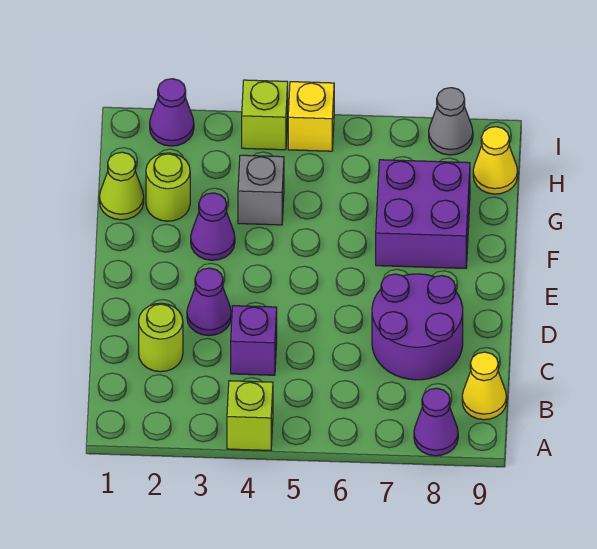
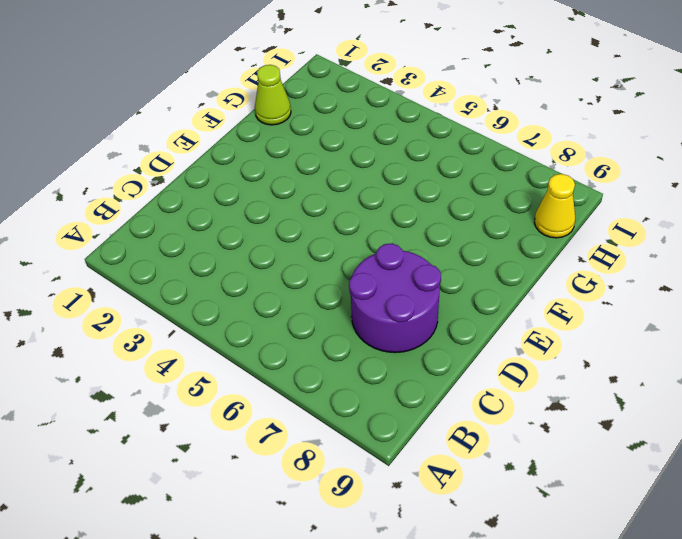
none -> lime brick A4 level 1
none -> purple cone A8 level 1
none -> yellow cone B9 level 1

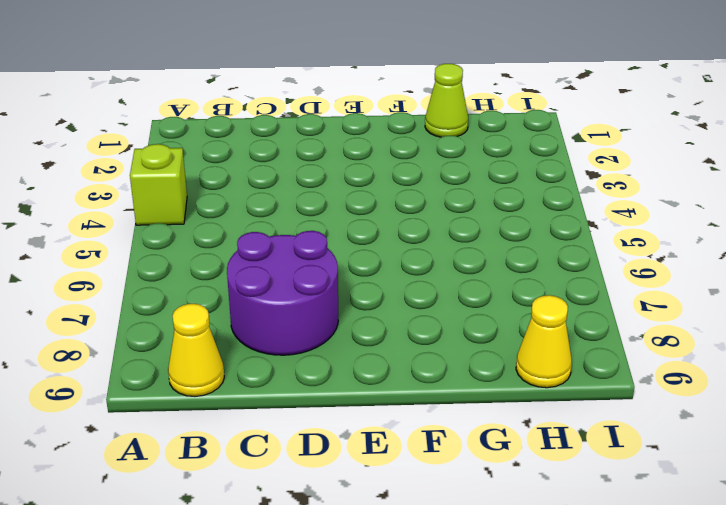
none -> purple cone A8 level 1
none -> lime round brick C2 level 1
none -> purple brick C4 level 1

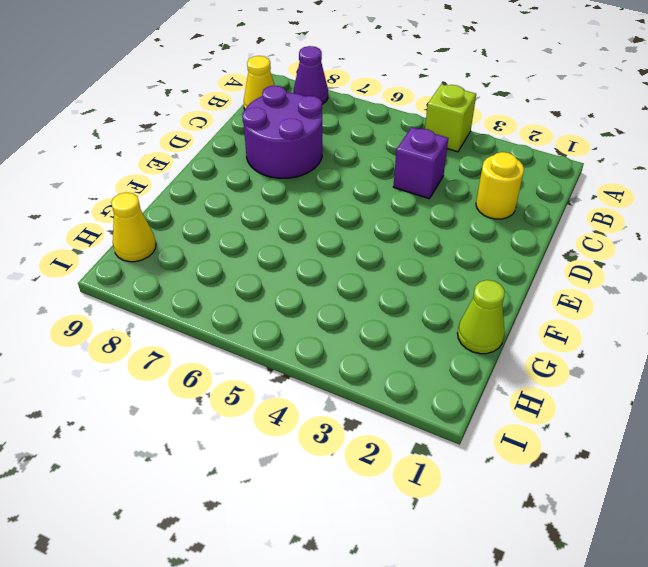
yellow round brick C2 level 1 -> lime round brick C2 level 1
none -> purple cone D3 level 1
none -> purple cone F3 level 1
none -> purple brick F7:G8 level 1

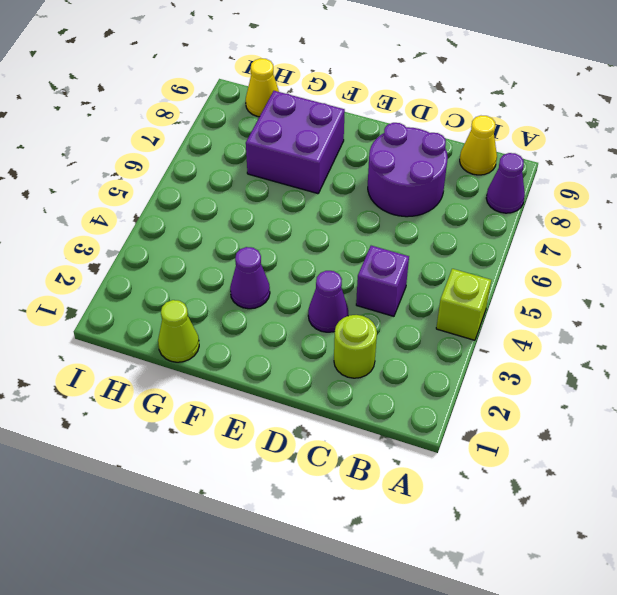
none -> lime round brick G2 level 1
none -> grey brick G4 level 1
none -> purple cone I2 level 1

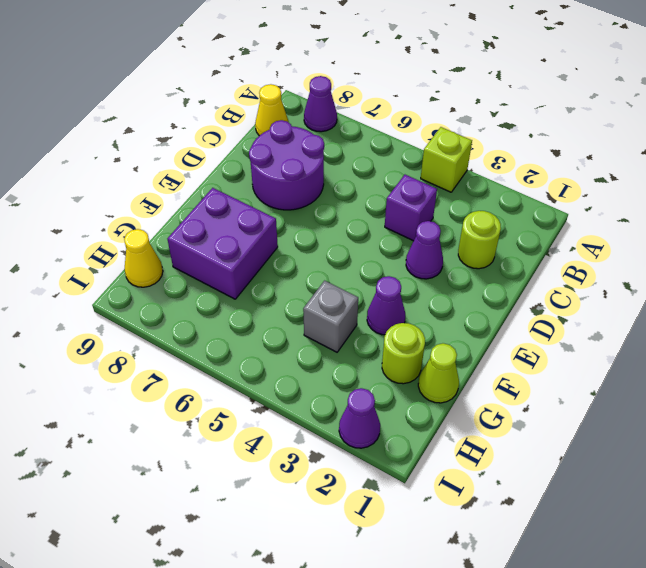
none -> lime brick I4 level 1
none -> yellow brick I5 level 1
none -> grey cone I8 level 1

